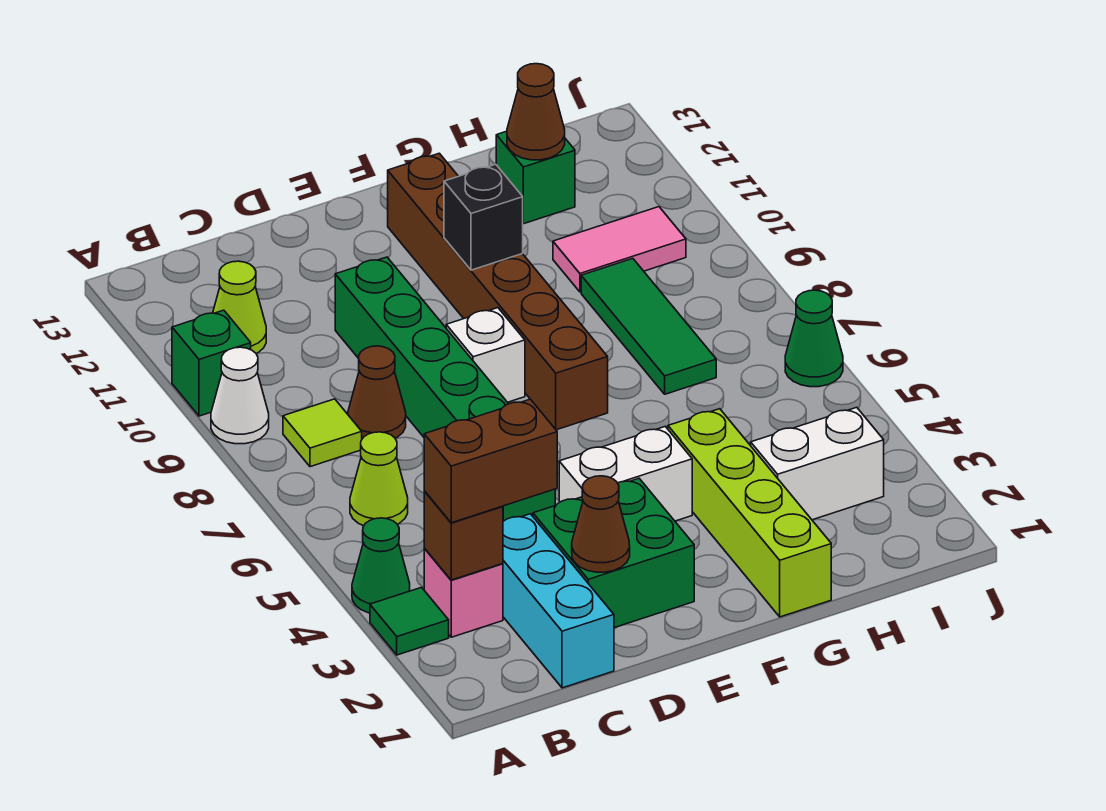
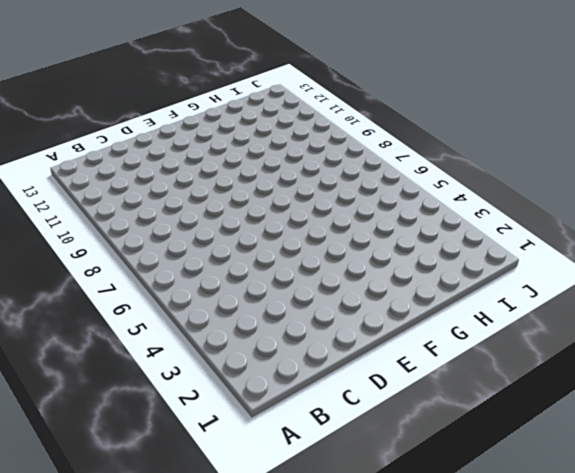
none -> green tile A3 level 1
none -> green cone A4 level 1
none -> white cone A9 level 1

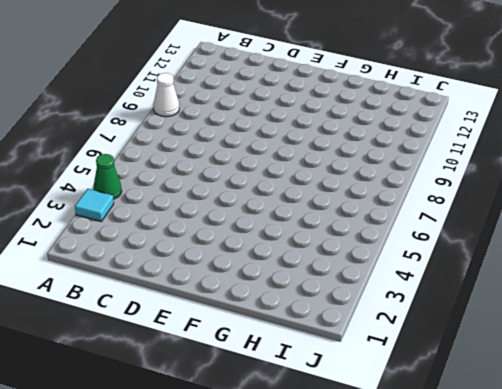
cyan tile A3 level 1 -> green tile A3 level 1
none -> green brick A10 level 1
none -> pink brick B3 level 1
none -> lime cone B6 level 1

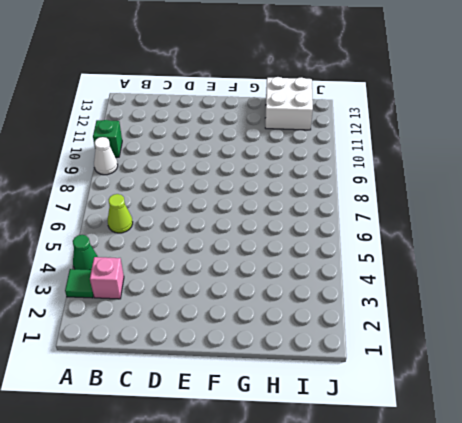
white brick H12:I13 level 1 -> green brick H12 level 1
none -> lime tile B8 level 1
none -> lime cone B11 level 1
none -> cyan brick C1:C3 level 1

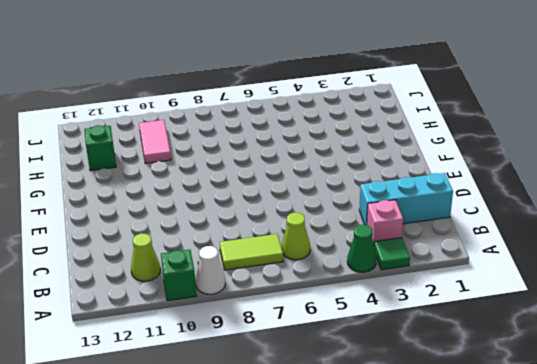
lime tile B7:B8 level 1 -> lime tile B8 level 1
none -> brown cone C8 level 1
none -> green brick D2:E3 level 1
none -> green brick D5:D10 level 1

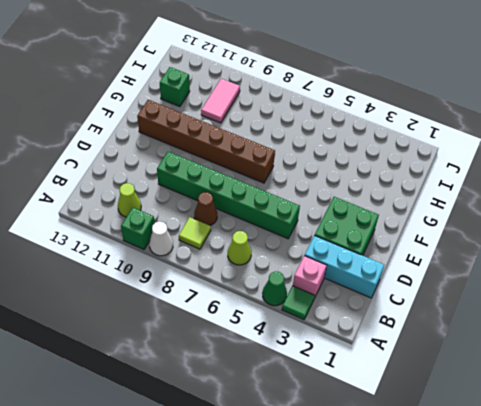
none -> white brick E4:F4 level 1
none -> white brick E8 level 1
none -> lime brick G1:G4 level 1

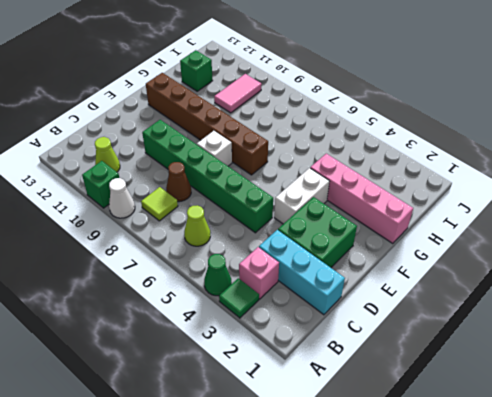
pink brick G1:G4 level 1 -> lime brick G1:G4 level 1
none -> white brick H3:I3 level 1
none -> green tile H7:H9 level 1
none -> green cone J6 level 1

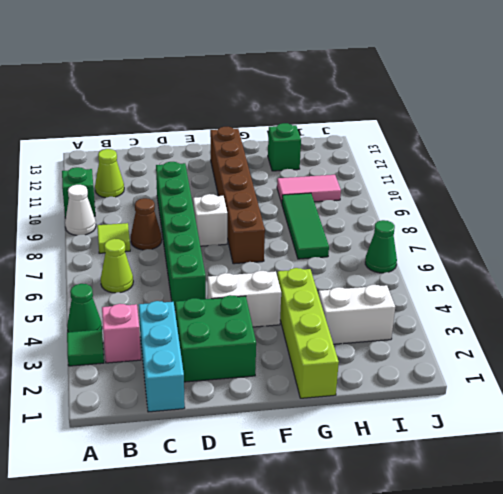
none -> brown brick B3 level 2
none -> brown cone D2 level 2
none -> black brick F10 level 2

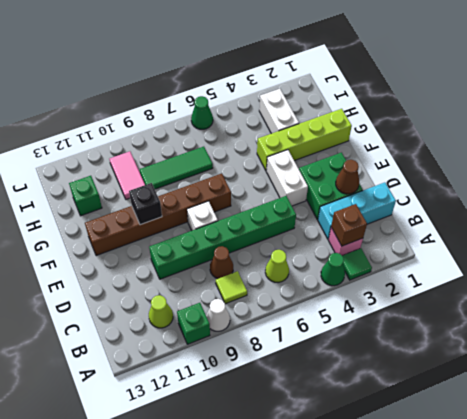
none -> brown cone H12 level 2
none -> brown brick B3:C3 level 3

